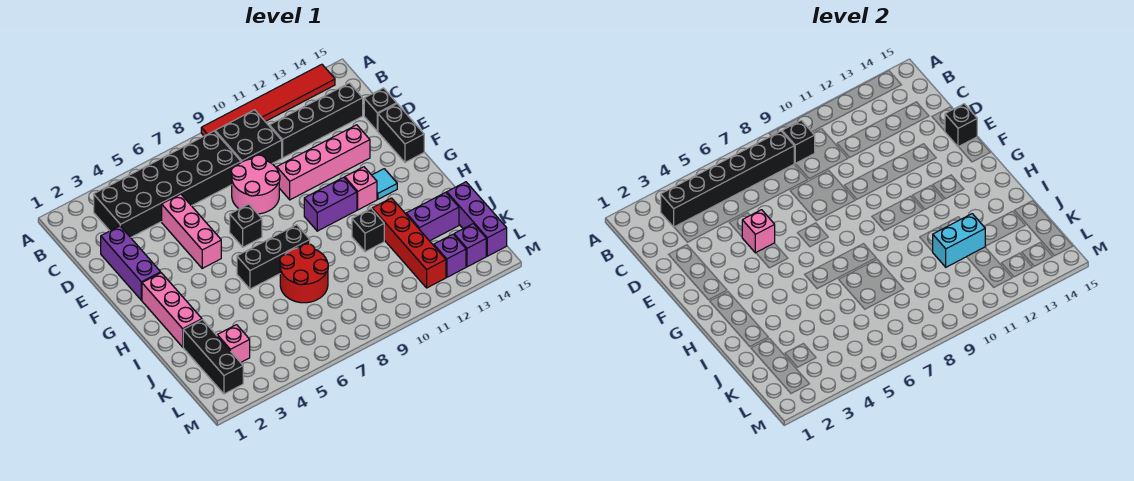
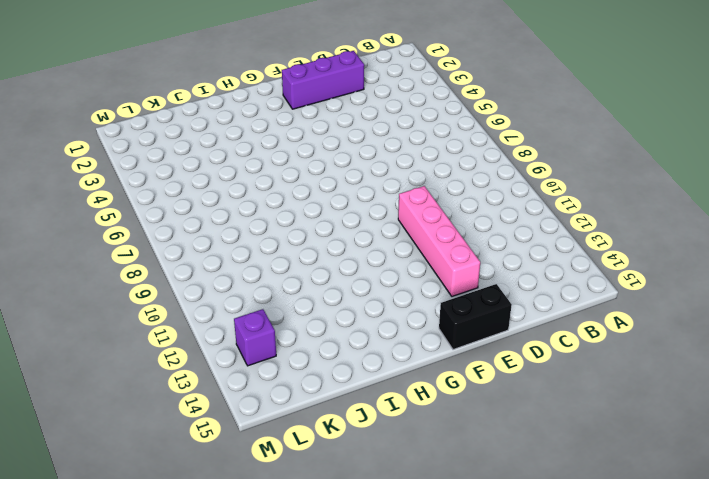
none -> red tile A9:A14 level 1
none -> black brick B3:C8 level 1
none -> black brick B9:C10 level 1
none -> black brick C11:C14 level 1

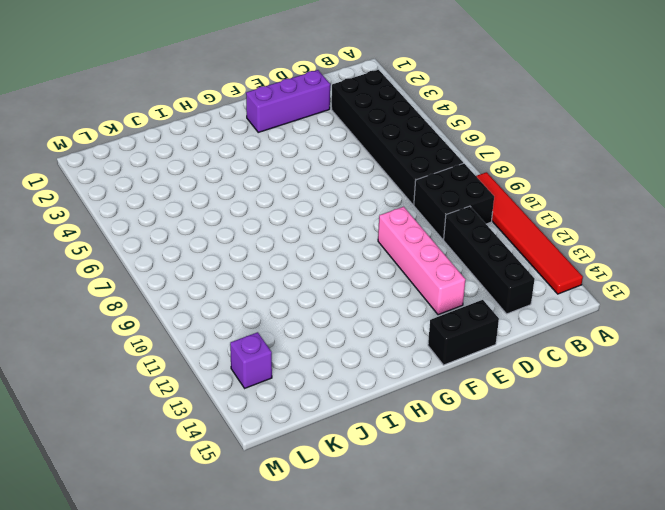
none -> pink brick D5:F5 level 1
none -> pink round brick D8:E9 level 1
none -> black brick D15 level 1
none -> black brick F7 level 1

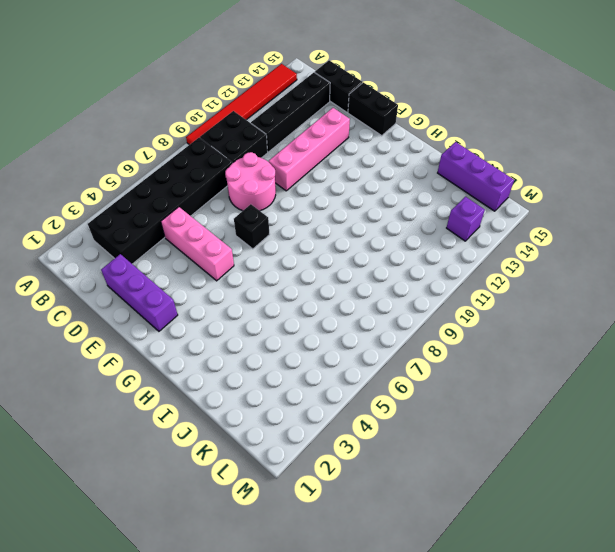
black brick C15:D15 level 1 -> black brick D15 level 1
none -> pink brick G2:I2 level 1
none -> purple brick G10:G11 level 1
none -> pink brick G12 level 1
none -> cyan tile G13 level 1

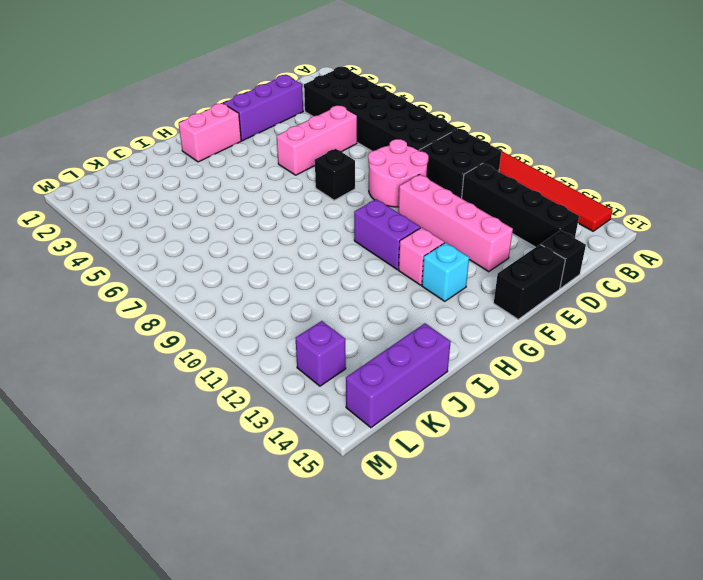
pink brick G2:H2 level 1 -> pink brick G2:I2 level 1
cyan brick G13 level 1 -> cyan tile G13 level 1
none -> black brick H6:H8 level 1
none -> red round brick I7:J8 level 1
none -> black brick I11 level 1
none -> red brick I12:L12 level 1

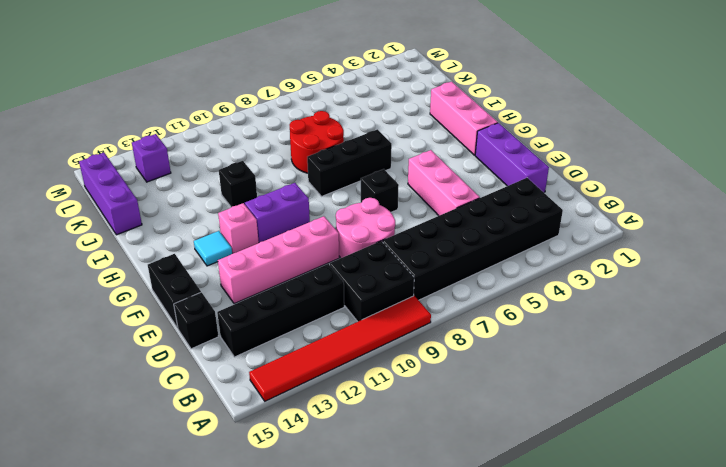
none -> red brick I12:L12 level 1
none -> black brick J2:L2 level 1
none -> purple brick J13:J14 level 1
none -> pink brick K3 level 1

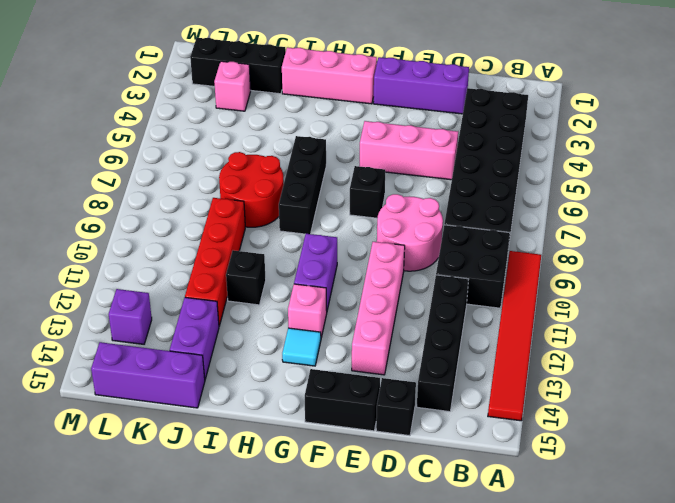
red brick J9:J12 level 1 -> red brick I12:L12 level 1
none -> purple brick L14 level 1
none -> black brick B3:B8 level 2
none -> black brick B9 level 2
none -> pink brick E5 level 2

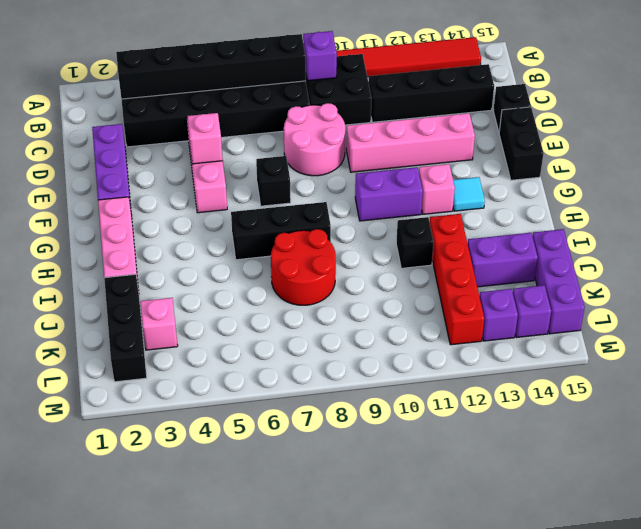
purple brick B9 level 2 -> black brick B9 level 2
none -> black brick E15 level 2
none -> cyan brick J11:J12 level 2

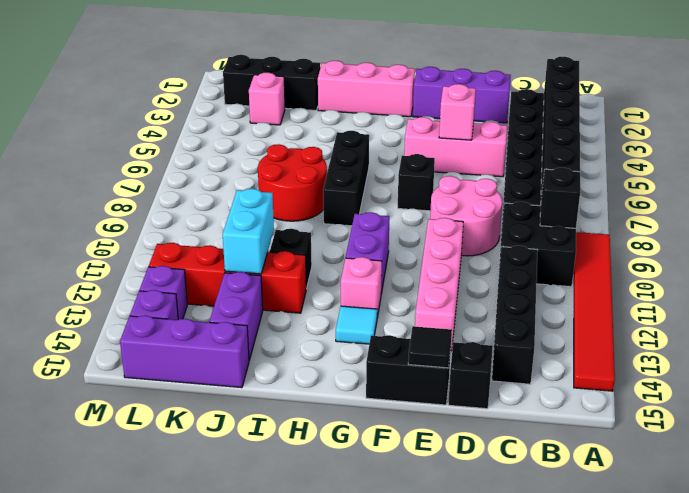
black tile E15 level 2 -> black brick E15 level 2

